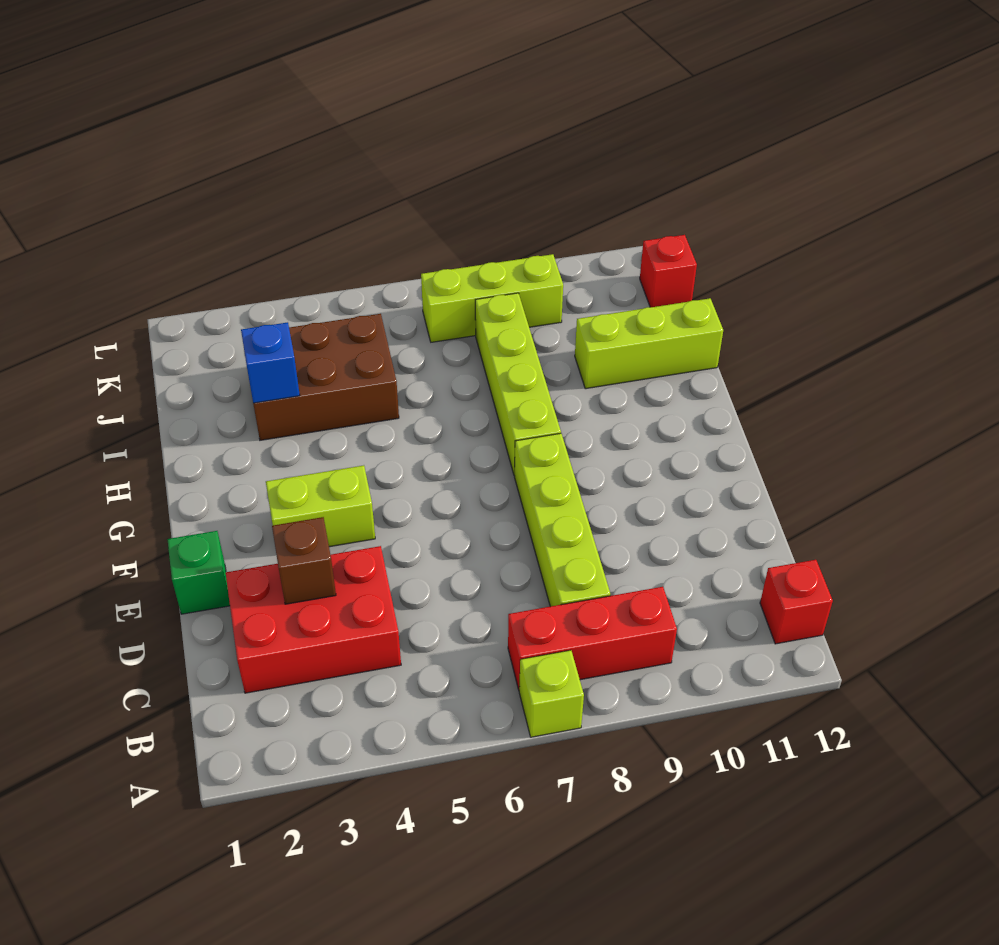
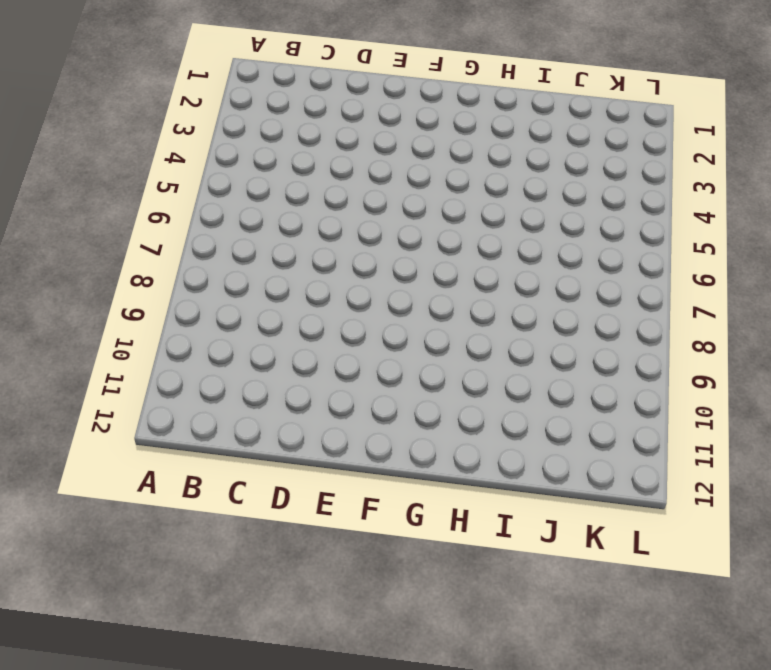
none -> lime brick A7 level 1
none -> red brick B7:B9 level 1
none -> red brick B12 level 1

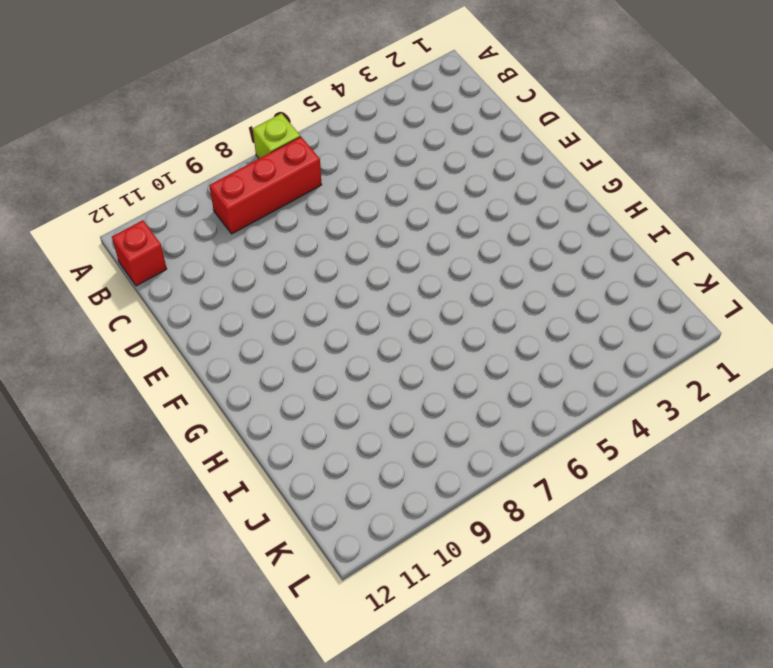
none -> red brick C2:D4 level 1
none -> lime brick C8:F8 level 1
none -> green brick E1 level 1

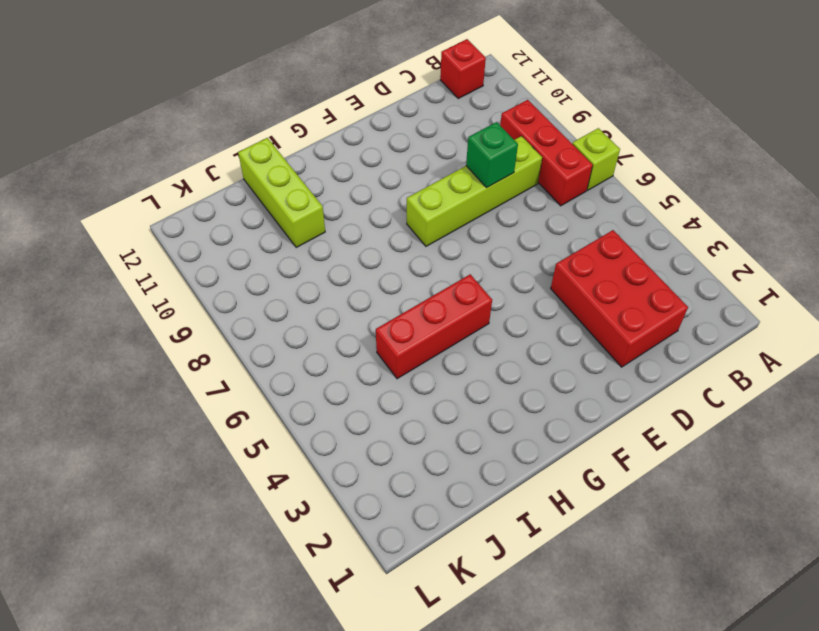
green brick D8 level 2 -> green brick E1 level 1
red brick G5:I5 level 1 -> brown brick I3:J5 level 1
none -> lime brick F3:F4 level 1
none -> lime brick G8:J8 level 1
none -> lime brick K7:K9 level 1

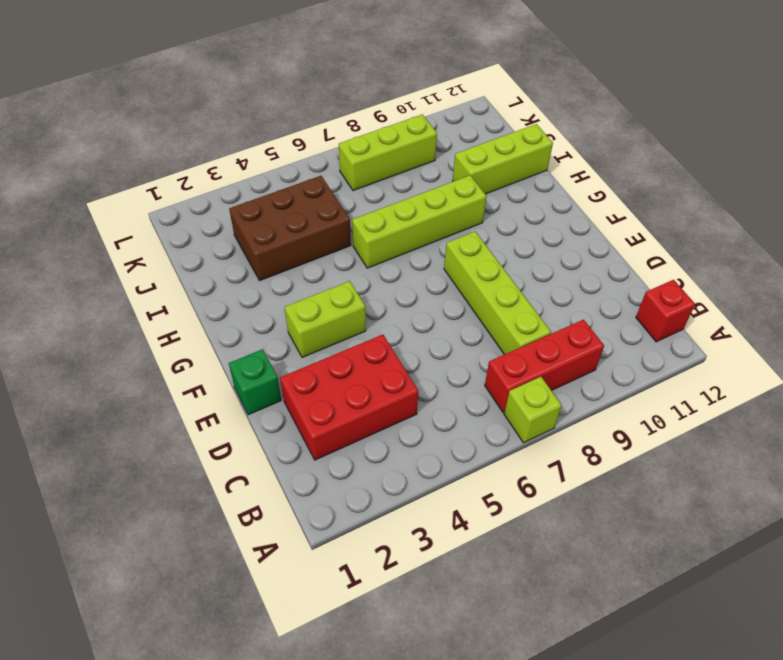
lime brick H6:H9 level 1 -> lime brick G8:J8 level 1
none -> red brick K12 level 1
none -> brown brick D3 level 2
none -> blue brick I3 level 2

